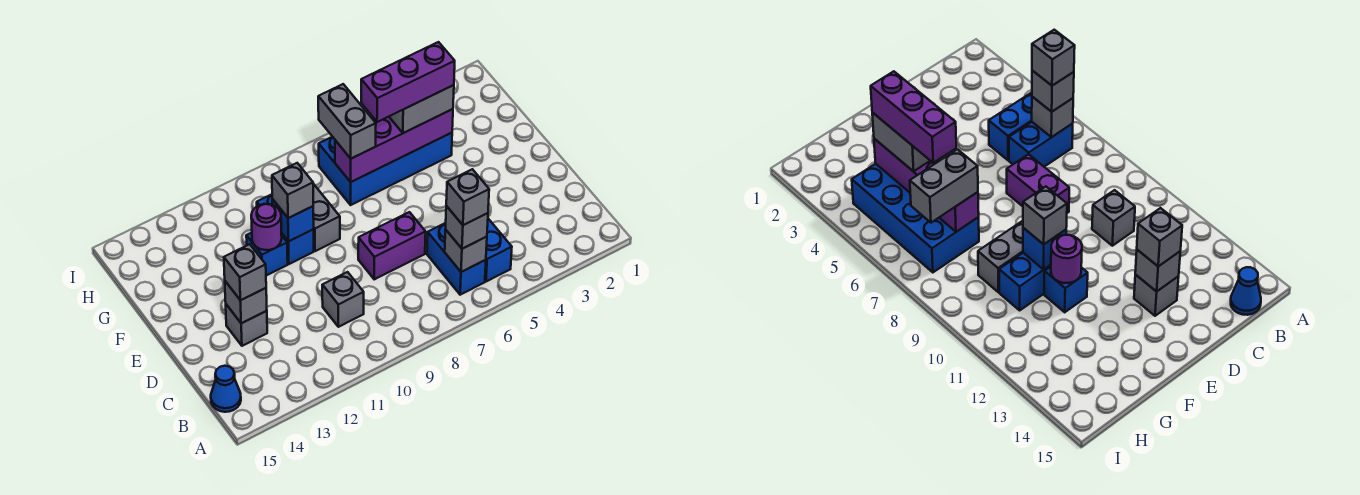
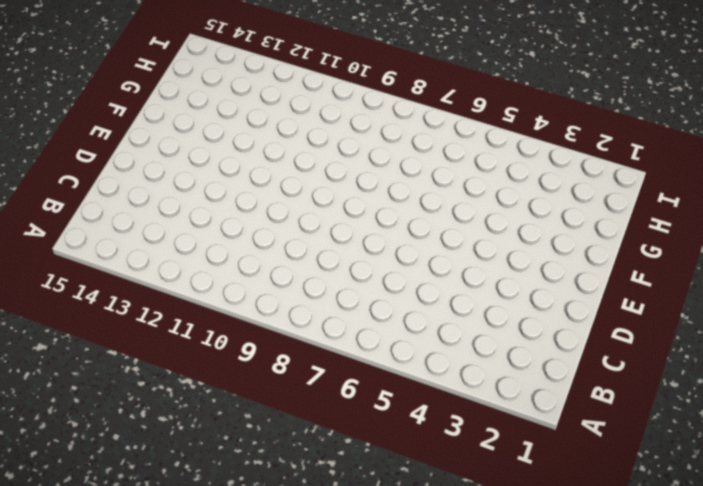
none -> blue brick B5:C5 level 1
none -> blue brick B6:C6 level 1
none -> blue cone B15 level 1

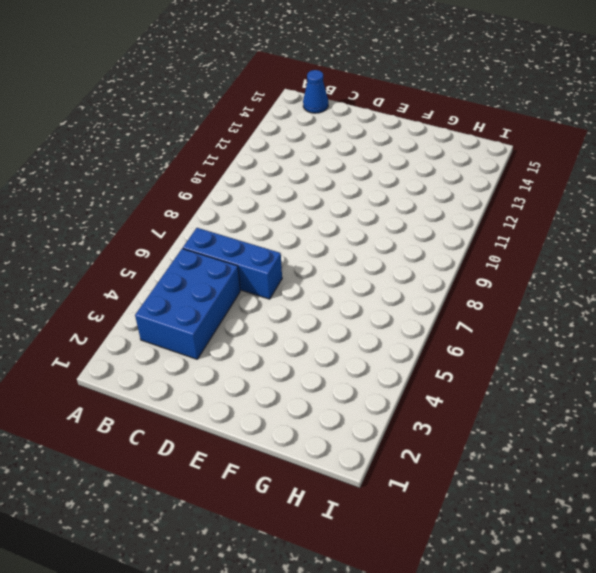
blue brick B3:C5 level 1 -> blue brick B5:C5 level 1
blue brick B6:D6 level 1 -> blue brick B6:C6 level 1
none -> grey brick C10 level 1
none -> purple brick D7:D8 level 1
none -> grey brick D13 level 1

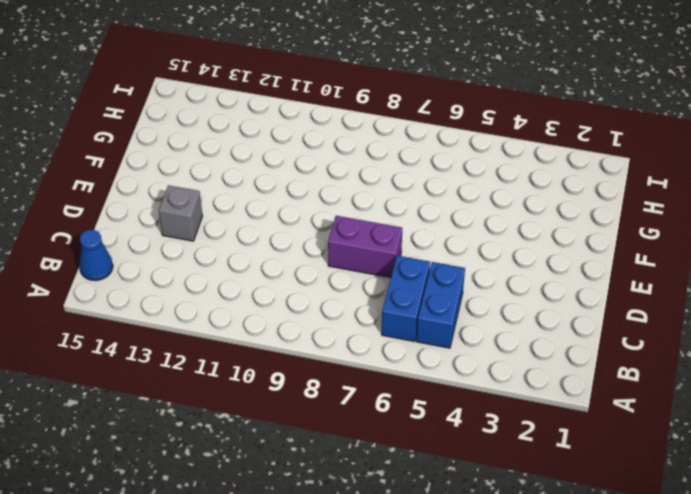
none -> grey brick C10 level 1
none -> grey brick F9:G9 level 1
none -> blue brick F10:G10 level 1

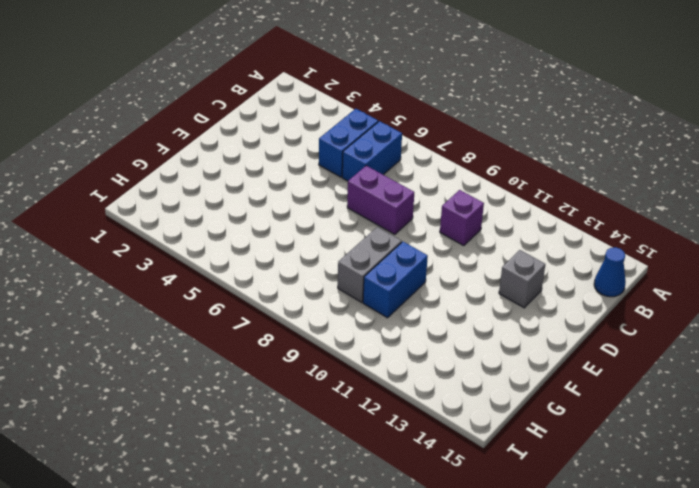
purple brick C10 level 1 -> grey brick C10 level 1
none -> blue brick F11 level 1
none -> blue brick G4:H7 level 1
none -> grey brick B6 level 2

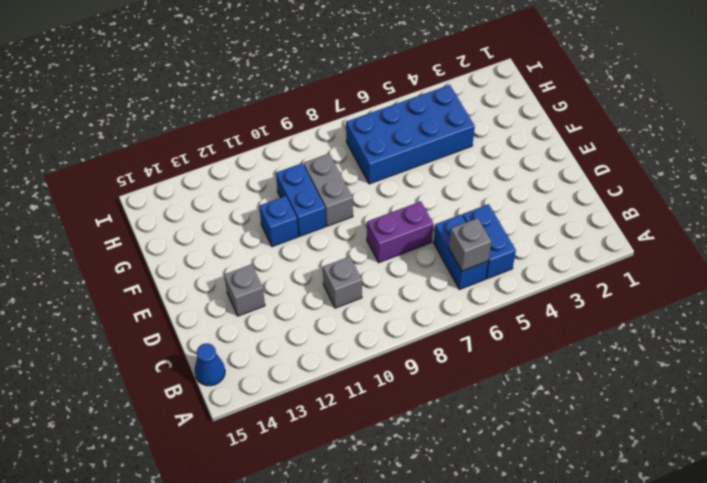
none -> grey brick D13 level 2
none -> blue brick F10 level 2
none -> purple round brick F11 level 2

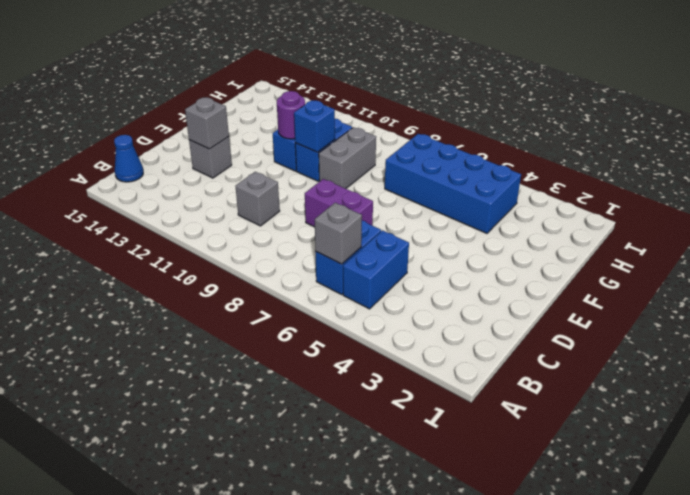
none -> purple brick G4:G7 level 2
none -> grey brick B6 level 3
none -> grey brick D13 level 3

